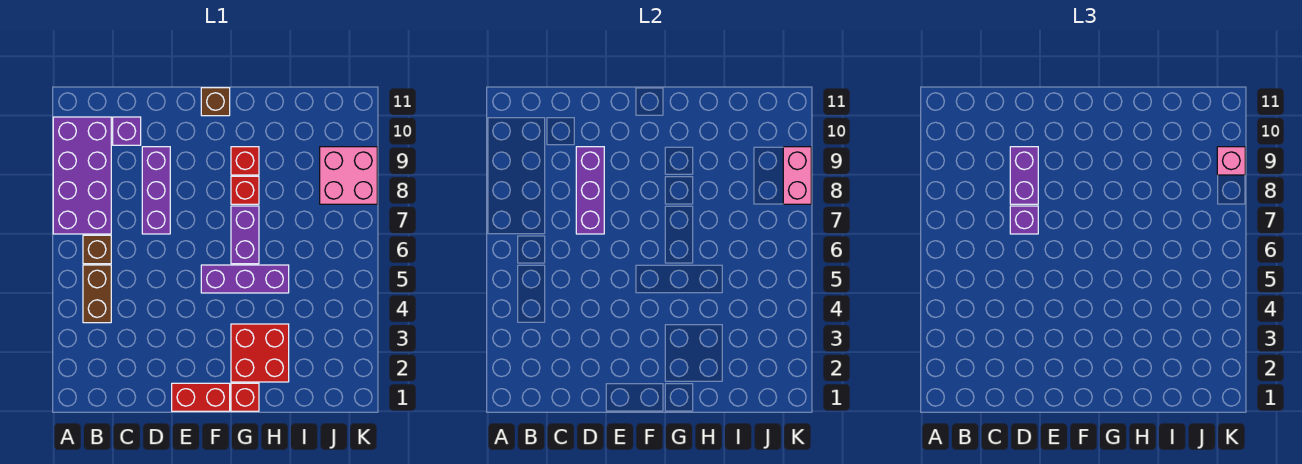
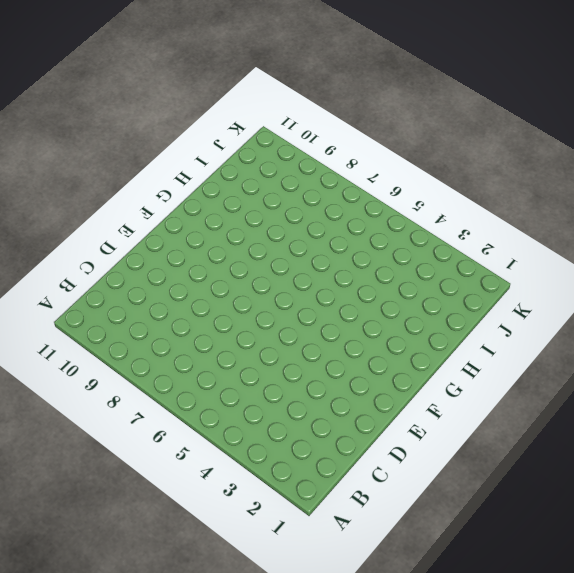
none -> purple brick A7:B10 level 1
none -> brown brick B4:B5 level 1
none -> brown brick B6 level 1

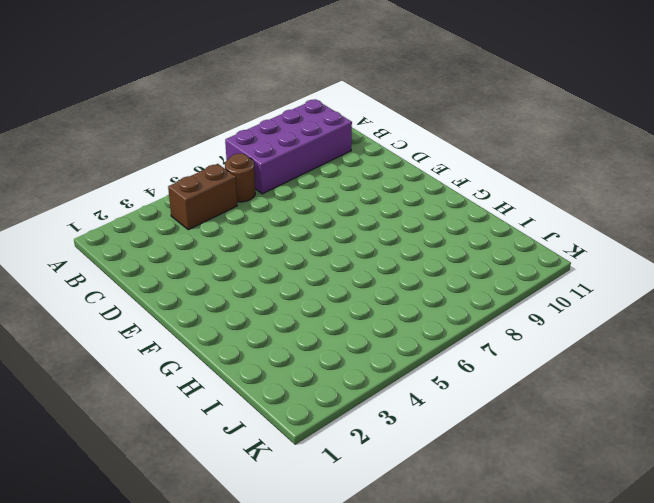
brown round brick B6 level 1 -> brown brick B6 level 1
none -> purple brick C10 level 1
none -> purple brick D7:D9 level 1
none -> red brick E1:F1 level 1

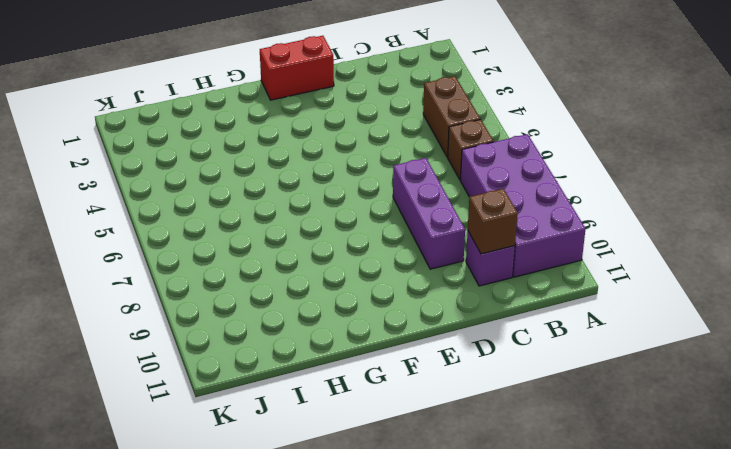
brown brick C10 level 2 -> brown brick F11 level 1
none -> purple brick F5:H5 level 1
none -> red brick G1 level 1
none -> red brick G2:H3 level 1

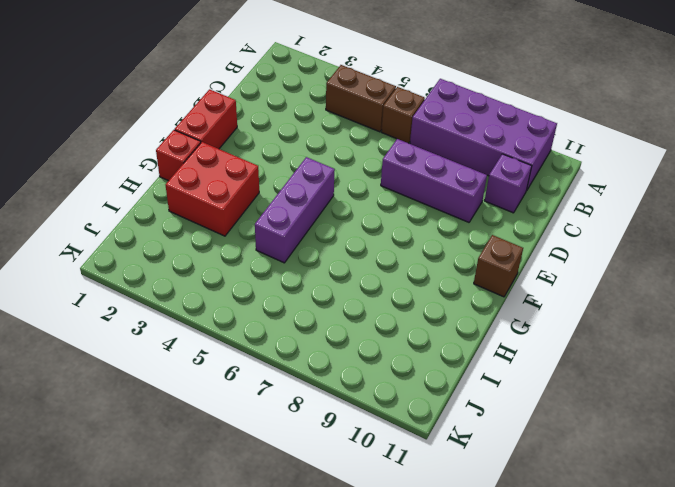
none -> purple brick G6:G7 level 1
none -> red brick G8 level 1
none -> red brick G9 level 1

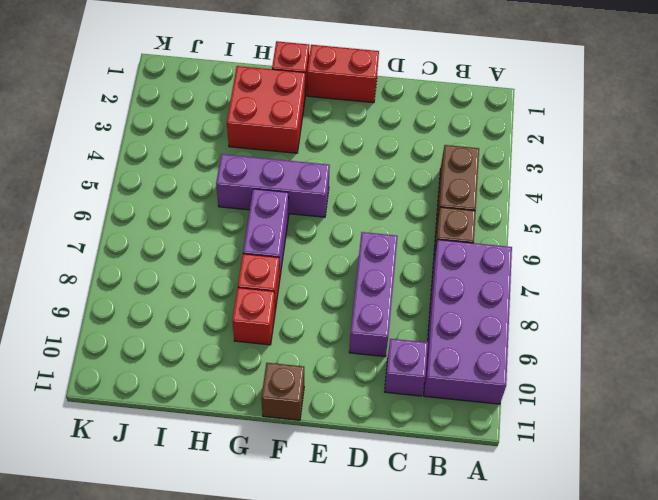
none -> pink brick J8:K9 level 1
none -> purple brick D7:D9 level 2
none -> pink brick K8:K9 level 2

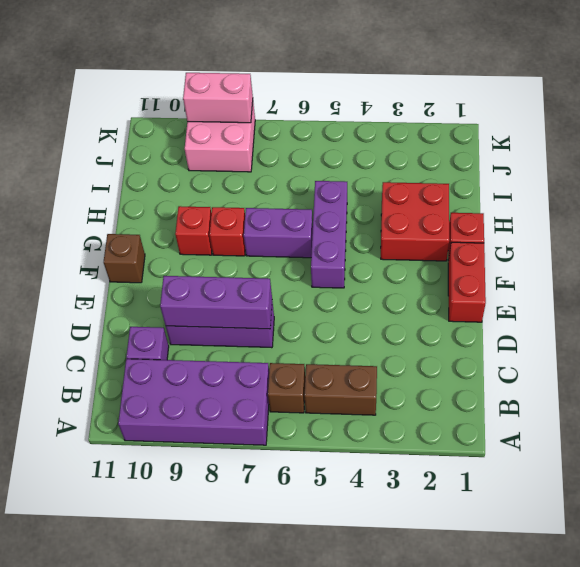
none -> purple brick D7 level 3
none -> purple brick D8:D9 level 3
none -> pink brick K9 level 3

